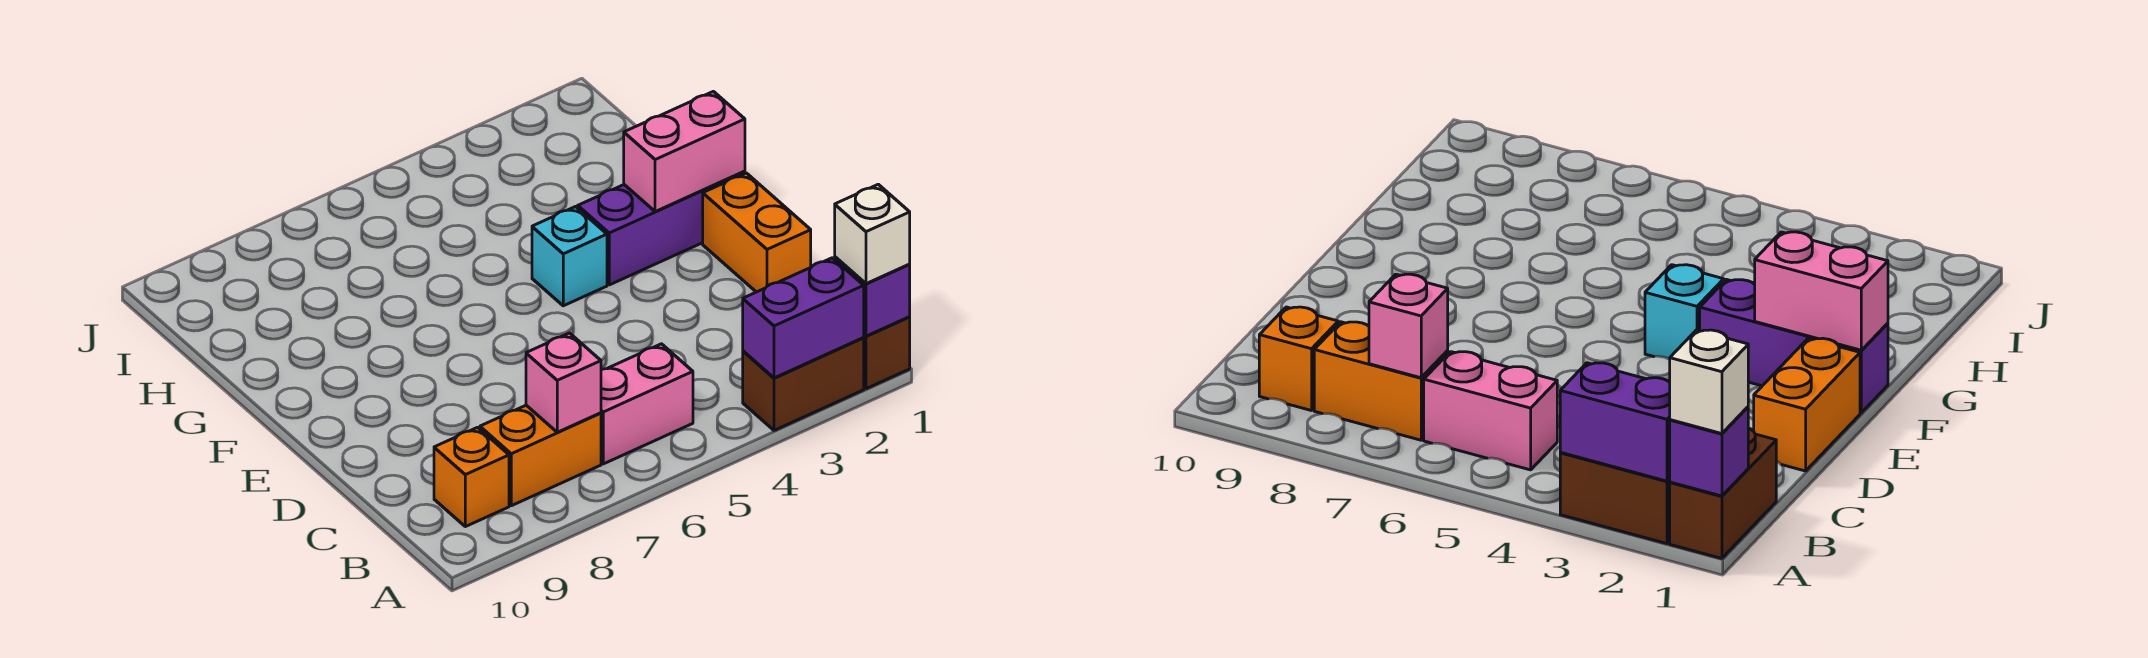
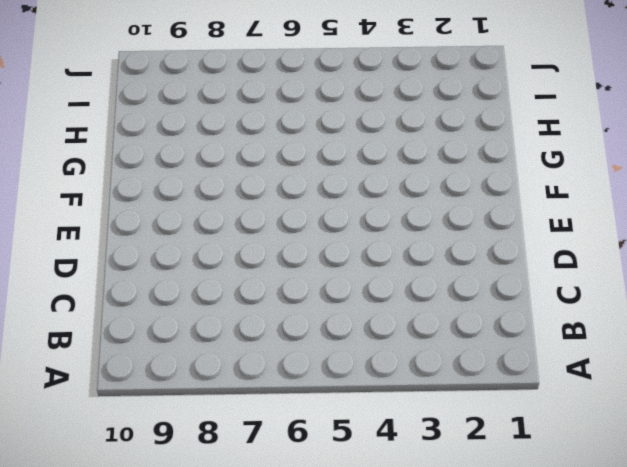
none -> brown brick A1:B1 level 1
none -> brown brick A2:A3 level 1
none -> pink brick B5:B6 level 1

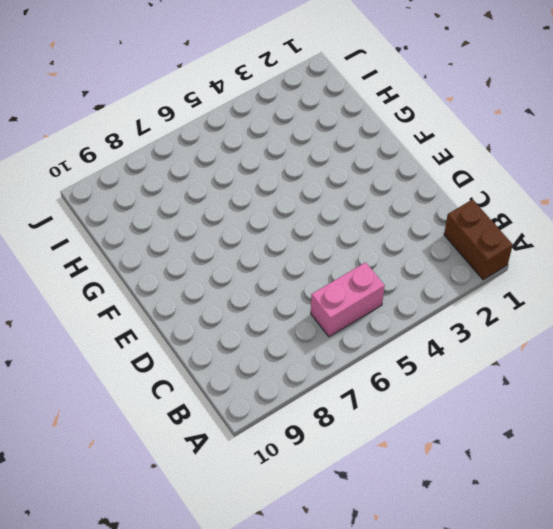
none -> brown brick A2:A3 level 1
none -> orange brick B7:B8 level 1
none -> orange brick B9 level 1

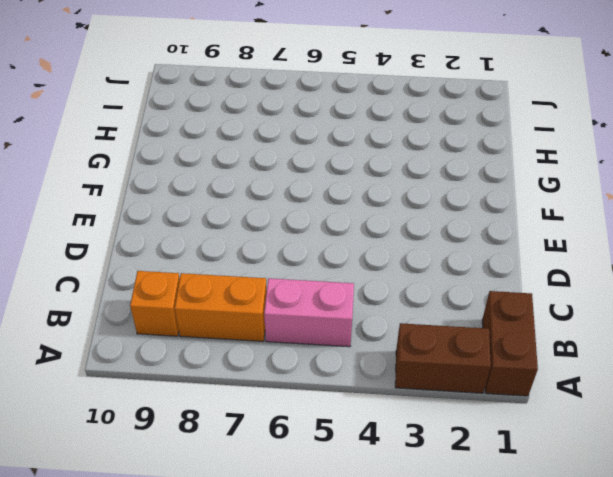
none -> orange brick D1:E1 level 1
none -> purple brick F1:F3 level 1
none -> cyan brick F4 level 1

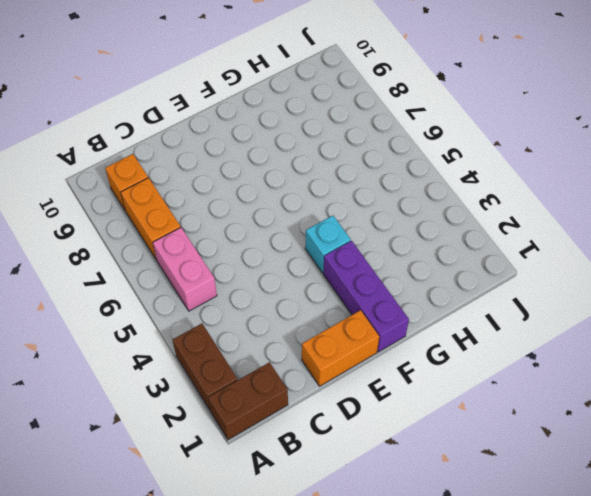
none -> purple brick A1 level 2
none -> purple brick A2:A3 level 2
none -> pink brick B7 level 2

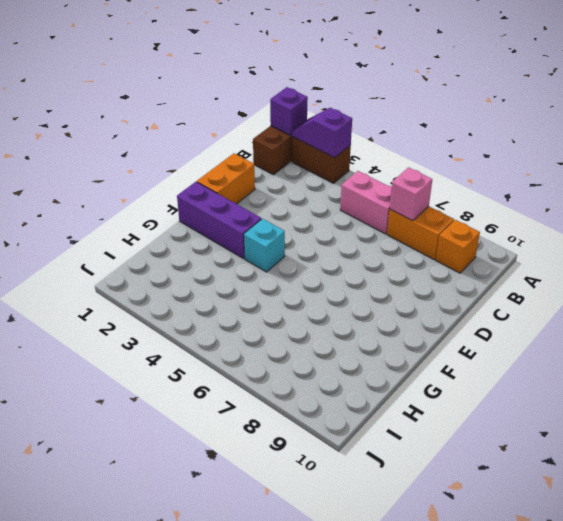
purple slope A2:A3 level 2 top 3 -> purple brick A2:A3 level 2
none -> pink brick F1:F2 level 2
none -> white brick A1 level 3

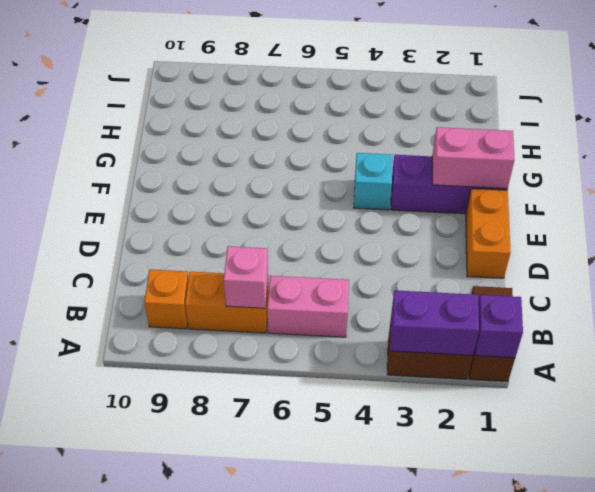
none -> white brick A1 level 3

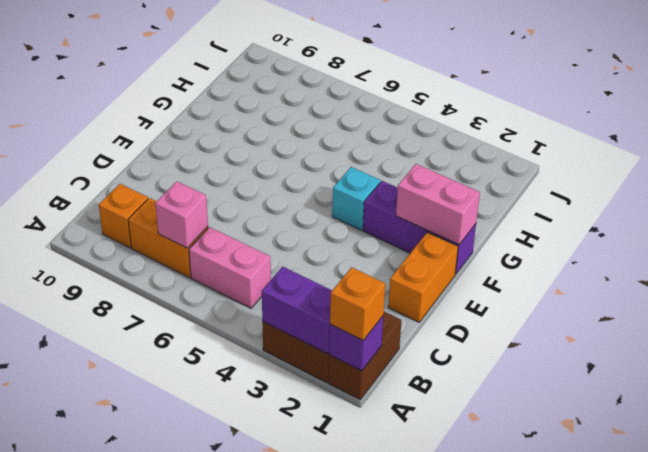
orange brick A1 level 3 -> white brick A1 level 3

